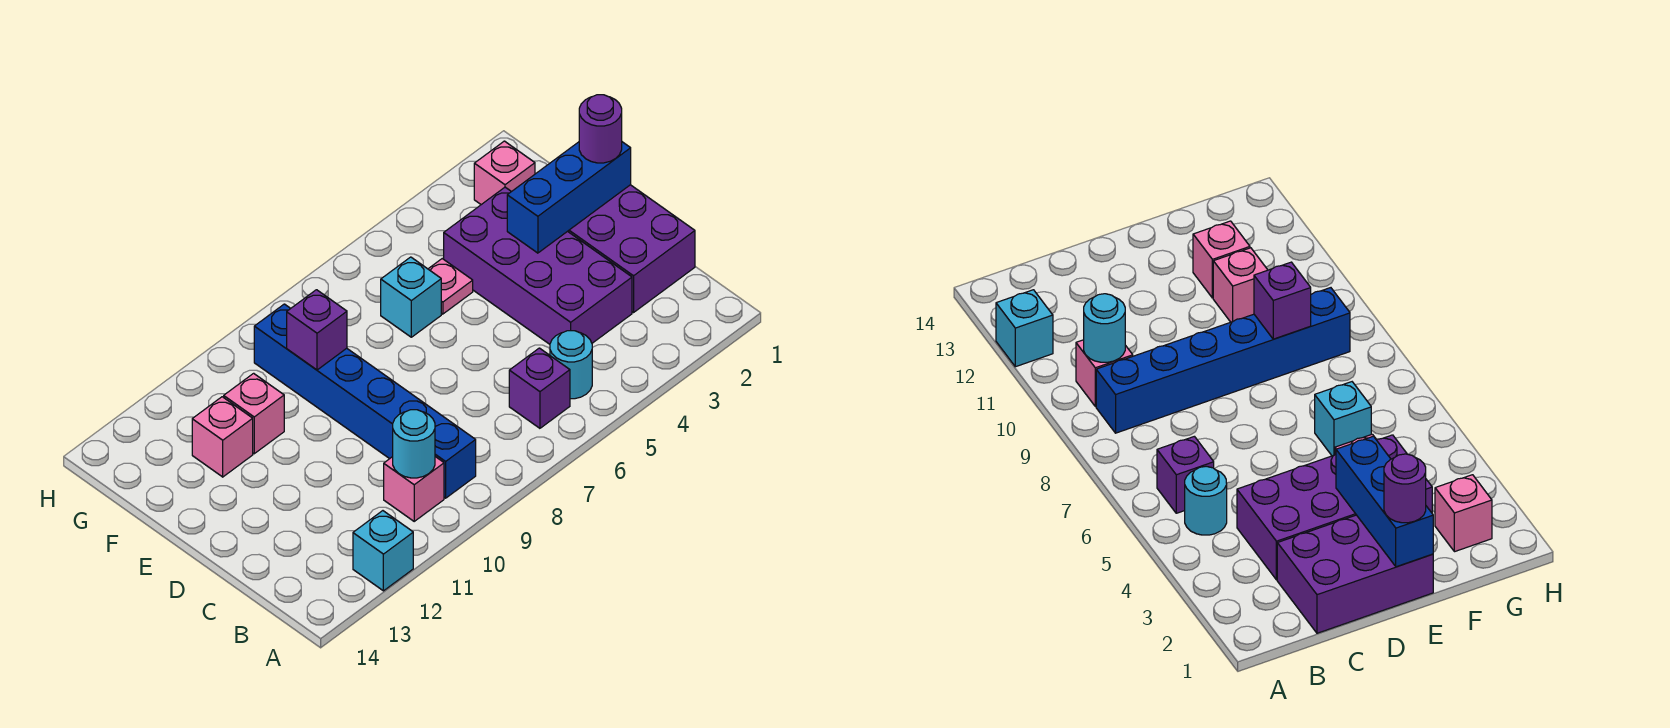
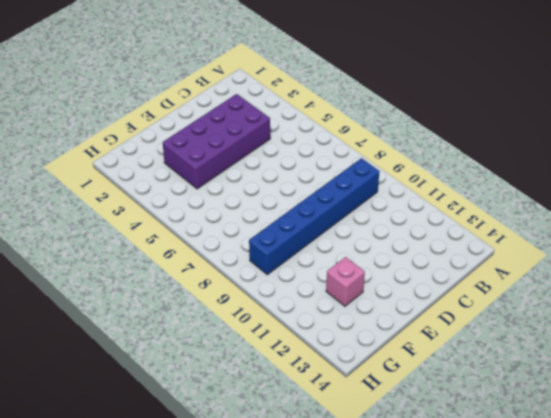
none -> cyan brick A12 level 1
none -> cyan round brick B5 level 1
none -> purple brick B6 level 1

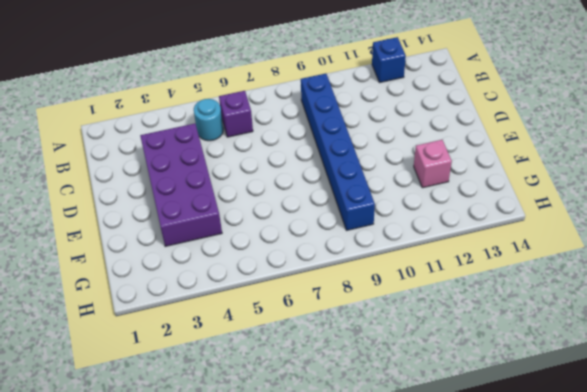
blue brick A12 level 1 -> cyan brick A12 level 1
none -> pink brick B10 level 1
none -> purple brick C1:E2 level 1
none -> pink plate F5 level 1

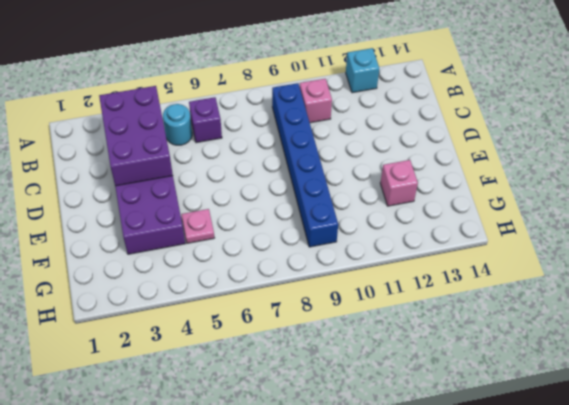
purple brick B3:D4 level 2 -> purple brick C1:E2 level 1
none -> cyan brick F6 level 1
none -> pink brick F11 level 1
none -> pink brick G2 level 1

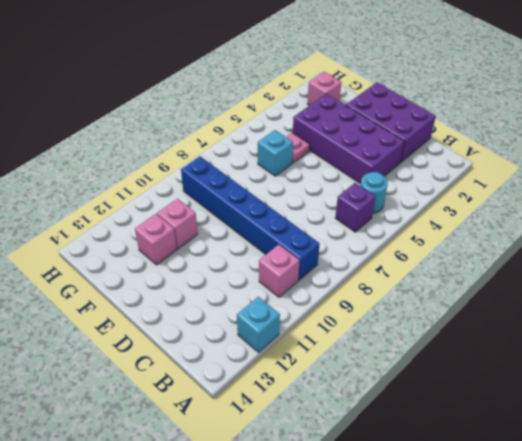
none -> cyan round brick B10 level 2
none -> blue brick E1:E3 level 2
none -> purple brick F9 level 2

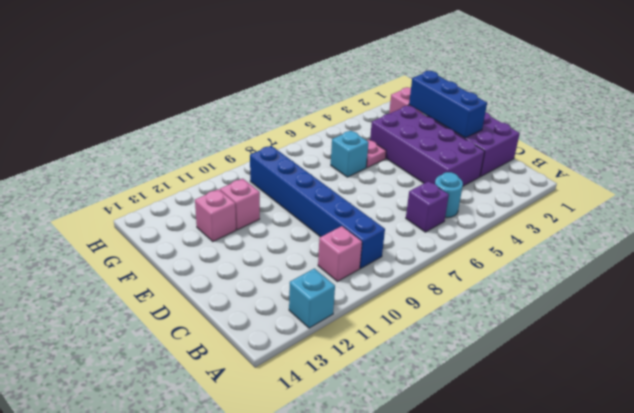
blue brick D2:F2 level 2 -> blue brick E1:E3 level 2
none -> cyan round brick B10 level 2
none -> purple brick F9 level 2
none -> purple round brick E1 level 3

